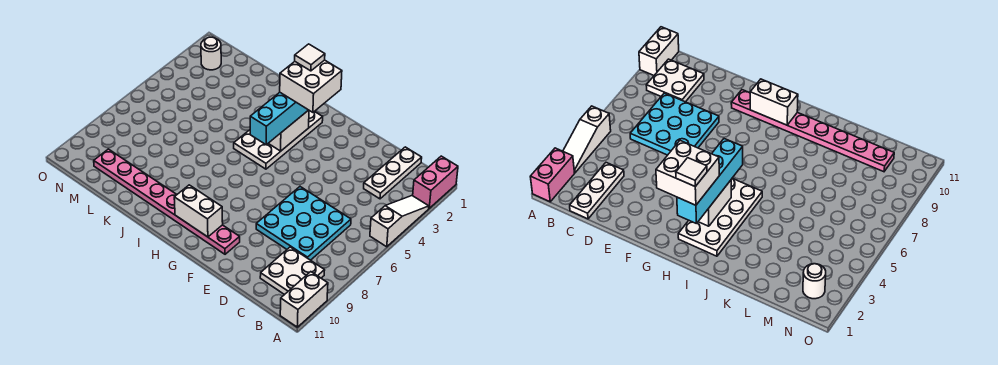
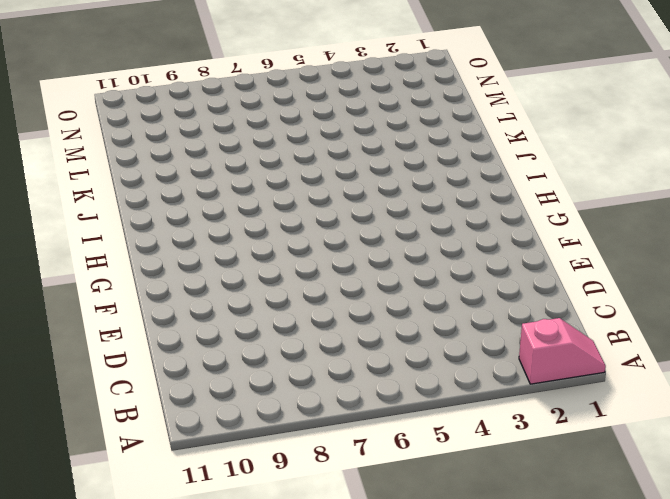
pink slope A1:A2 level 1 top 2 -> pink brick A1:A2 level 1
none -> white slope A3:A5 level 1 top 5
none -> white brick A10:A11 level 1
none -> white plate B9:C10 level 1

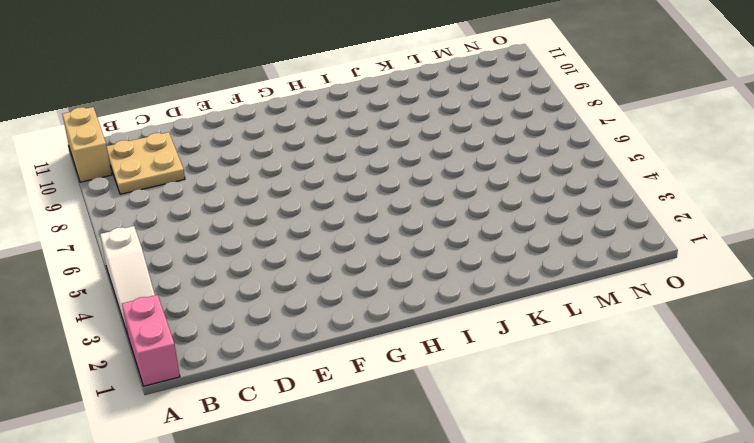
tan brick A10:A11 level 1 -> white brick A10:A11 level 1
tan plate B9:C10 level 1 -> white plate B9:C10 level 1
none -> white plate C1:C3 level 1
none -> cyan plate C6:E8 level 1
none -> pink plate F10:M10 level 1

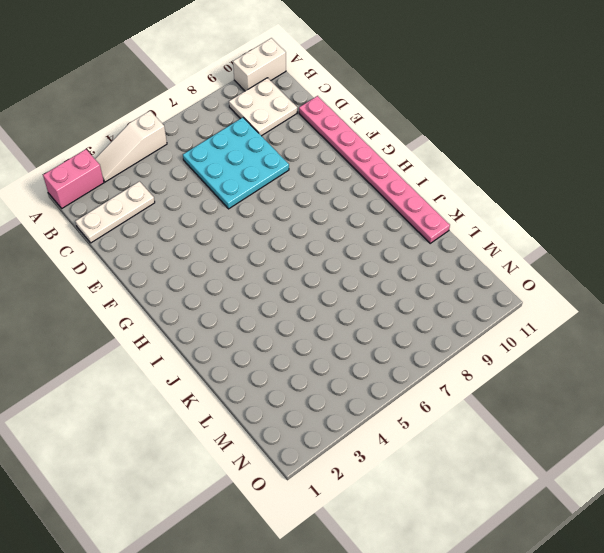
pink plate D11:K11 level 1 -> pink plate F10:M10 level 1
none -> white plate H2:I5 level 1
none -> white round brick N2 level 1
none -> white brick G10:H10 level 2

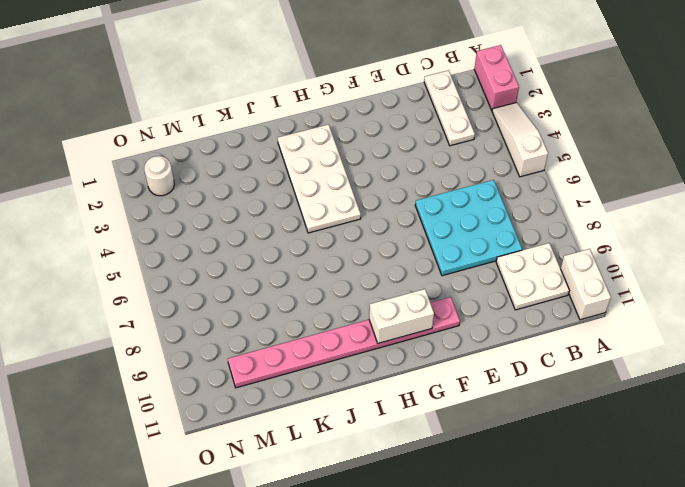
none -> white brick H3:H4 level 2
none -> cyan brick H2:H5 level 3
none -> white brick G2:H3 level 4

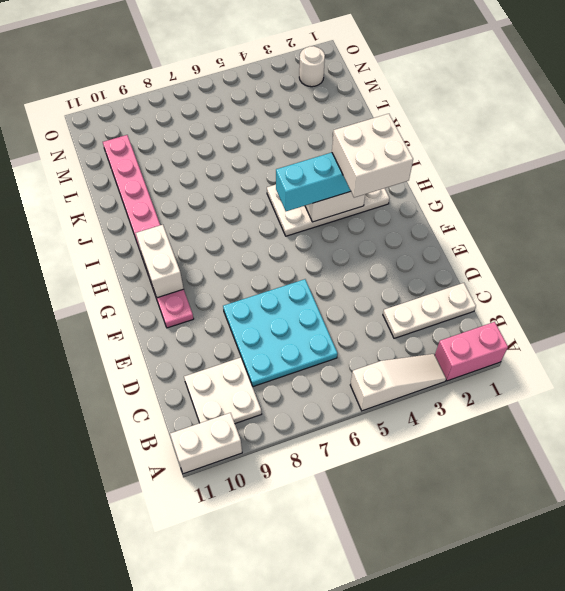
none -> white tile H2 level 5

